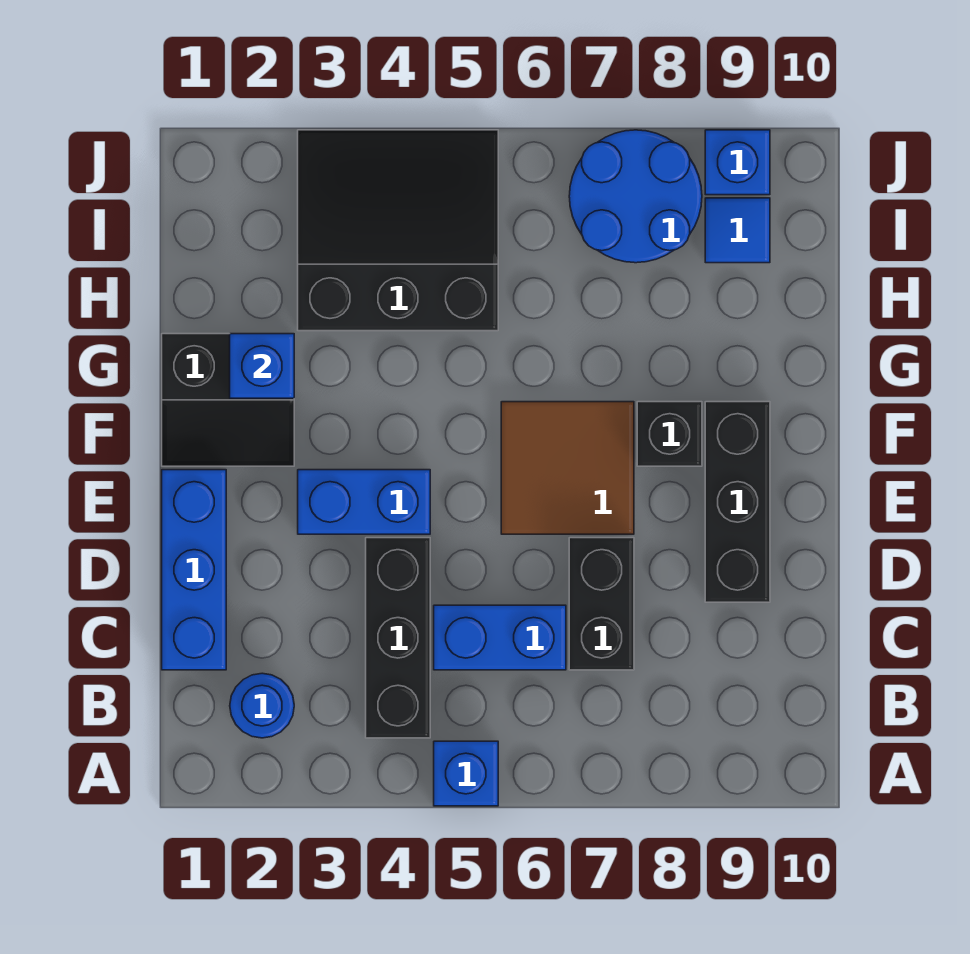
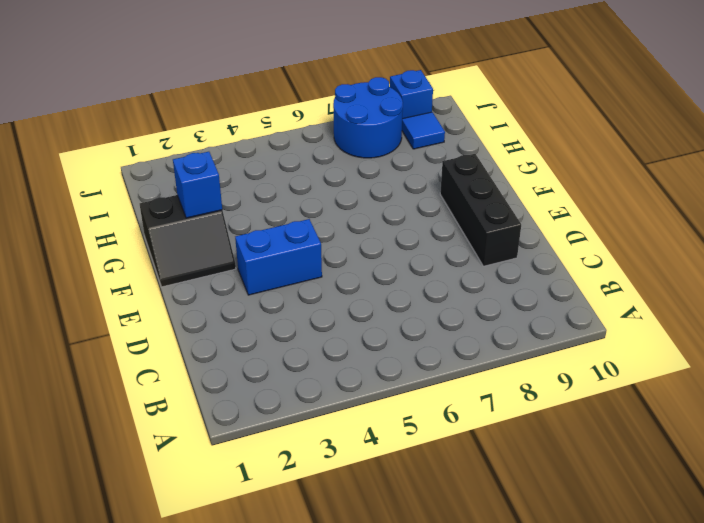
none -> blue brick A5 level 1
none -> blue round brick B2 level 1
none -> black brick B4:D4 level 1

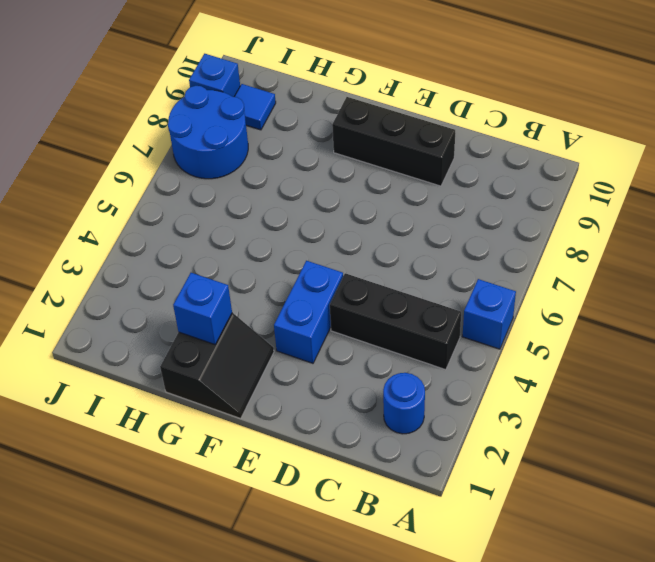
none -> blue brick C1:E1 level 1
none -> blue brick C5:C6 level 1
none -> black brick C7:D7 level 1

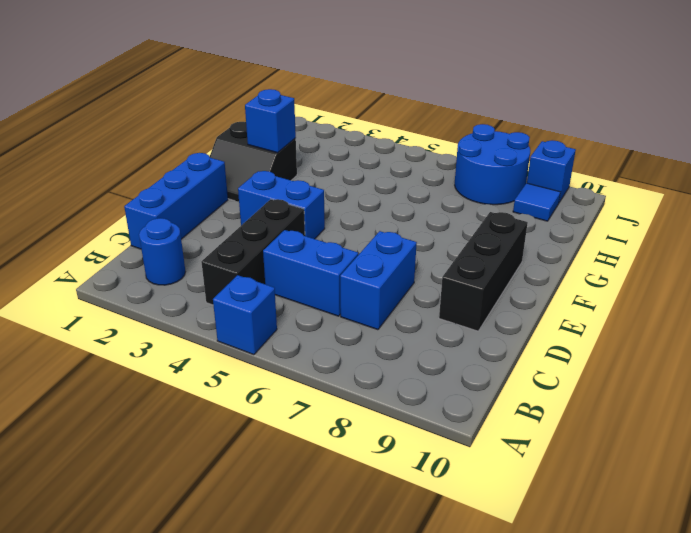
blue brick C7:D7 level 1 -> black brick C7:D7 level 1
none -> brown tile E6:F7 level 1
none -> black brick F8 level 1
none -> black slope H3:J5 level 1 top H

